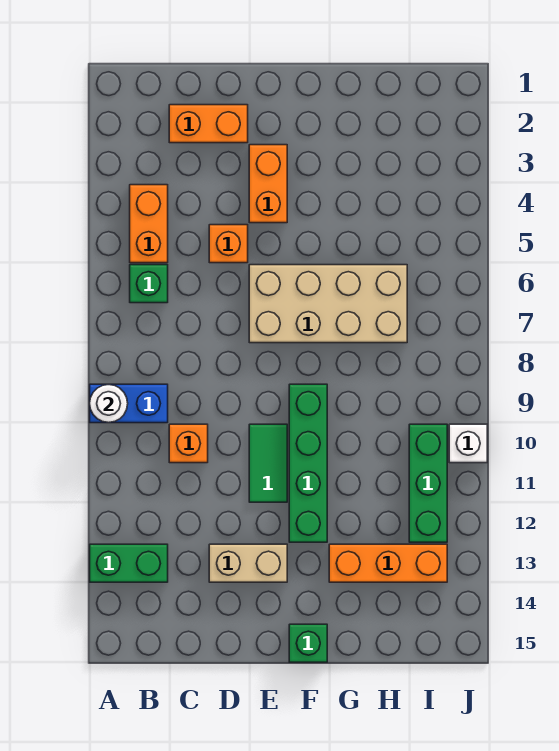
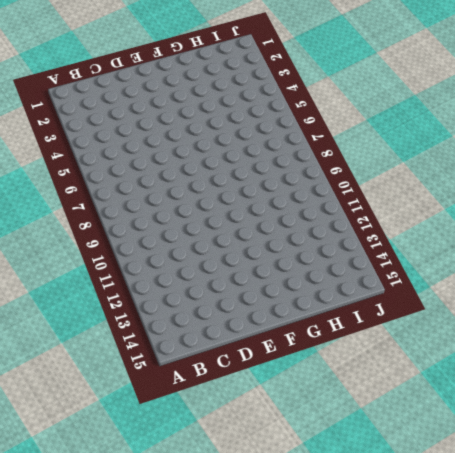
none -> blue brick A9:B9 level 1
none -> green brick A13:B13 level 1
none -> orange brick B4:B5 level 1

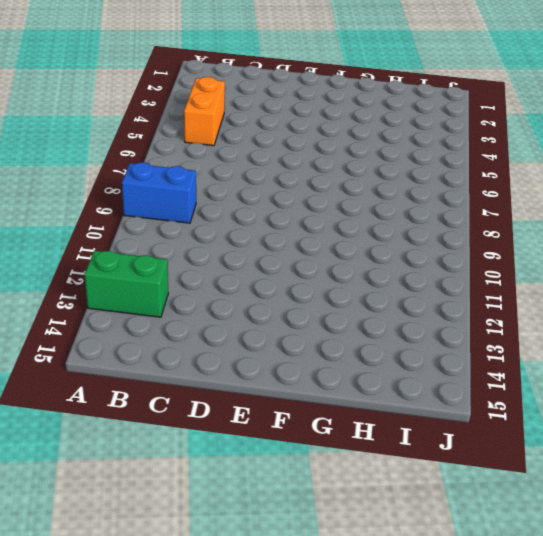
none -> green brick B6 level 1
none -> orange brick C2:D2 level 1
none -> orange brick C10 level 1

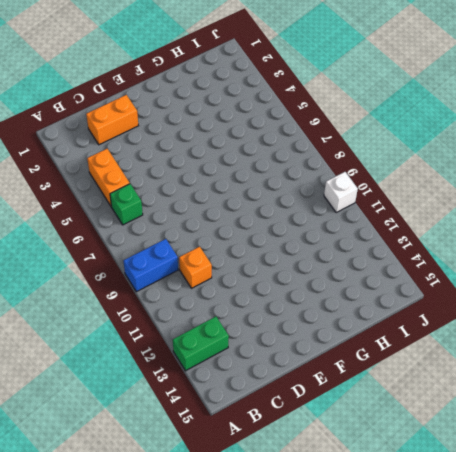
none -> orange brick D5 level 1
none -> tan brick D13:E13 level 1
none -> orange brick E3:E4 level 1

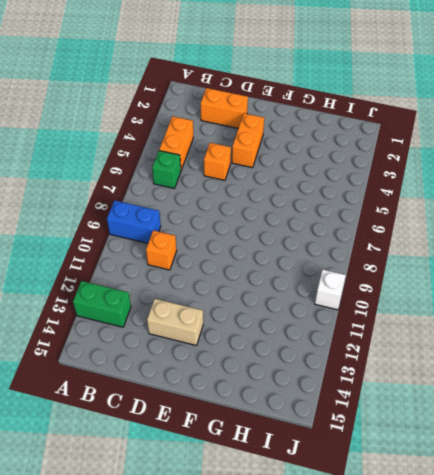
none -> tan brick E6:H7 level 1
none -> green tile E10:E11 level 1
none -> green brick F9:F12 level 1

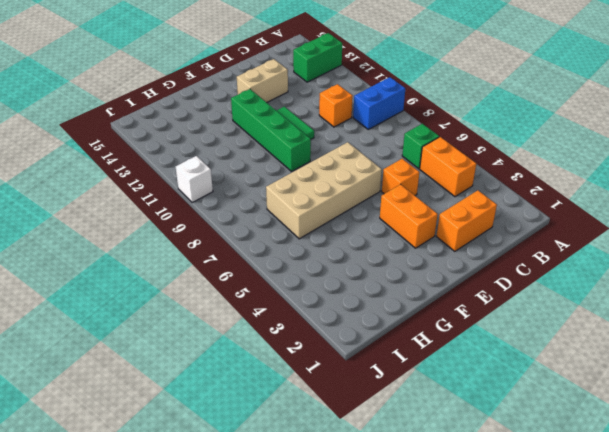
none -> green brick F15 level 1
none -> orange brick G13:I13 level 1
none -> green brick I10:I12 level 1

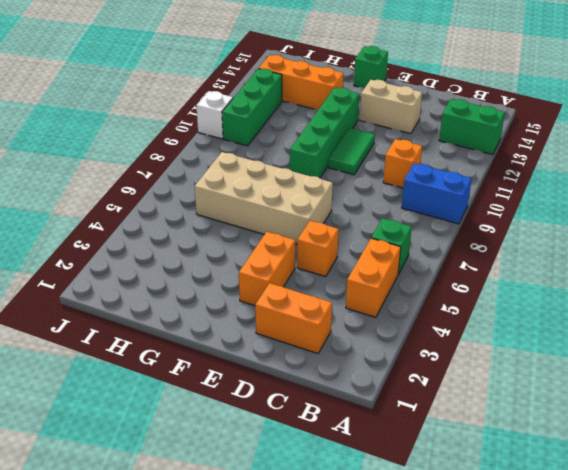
none -> white round brick A9 level 2

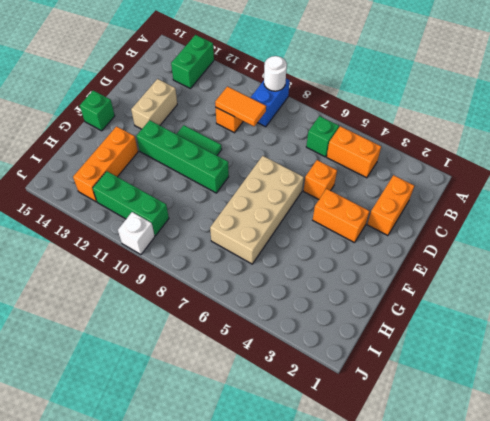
orange tile C9:C10 level 2 -> none

